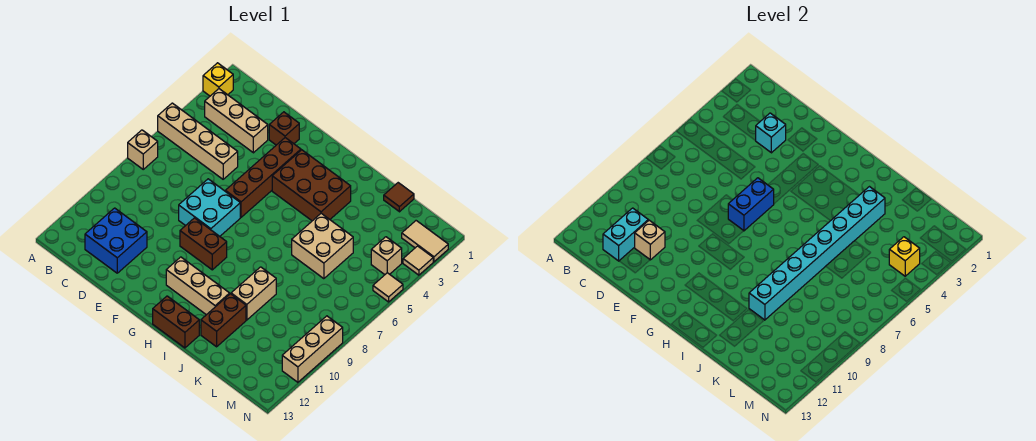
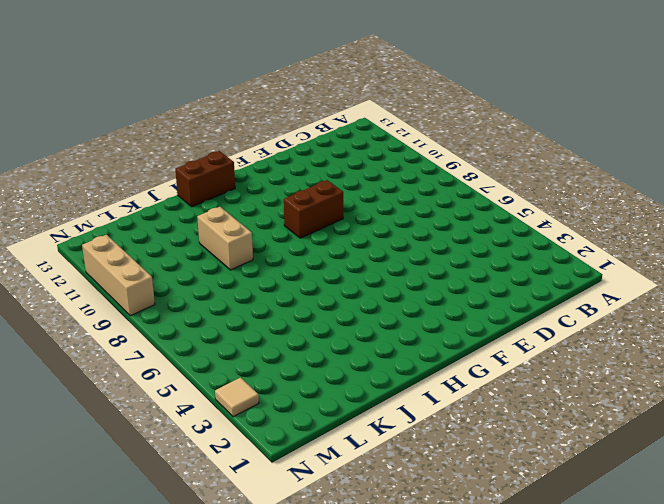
none -> yellow brick A2 level 1
none -> tan brick A5:D5 level 1
none -> tan brick A7 level 1

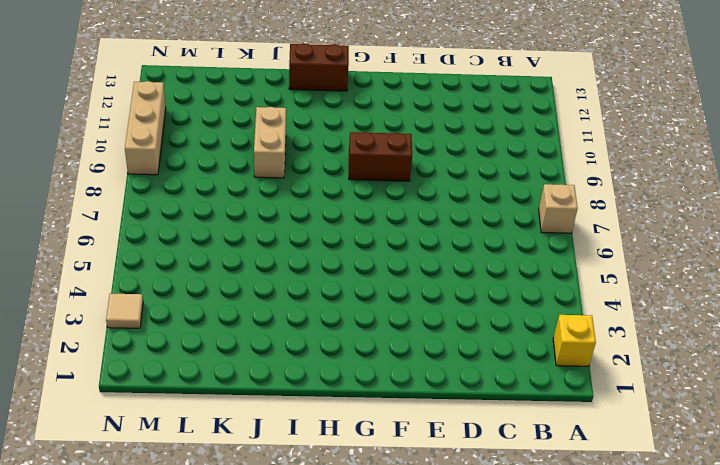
none -> tan brick A5:D5 level 1
none -> tan brick B3:D3 level 1
none -> blue brick C11:D12 level 1

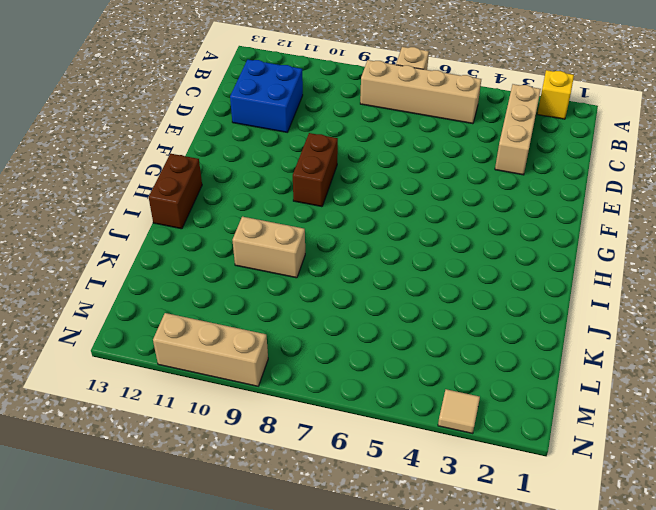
tan brick B5:B8 level 1 -> tan brick A5:D5 level 1
none -> brown brick E2 level 1
none -> cyan brick E7:F8 level 1
none -> brown brick F3:F6 level 1

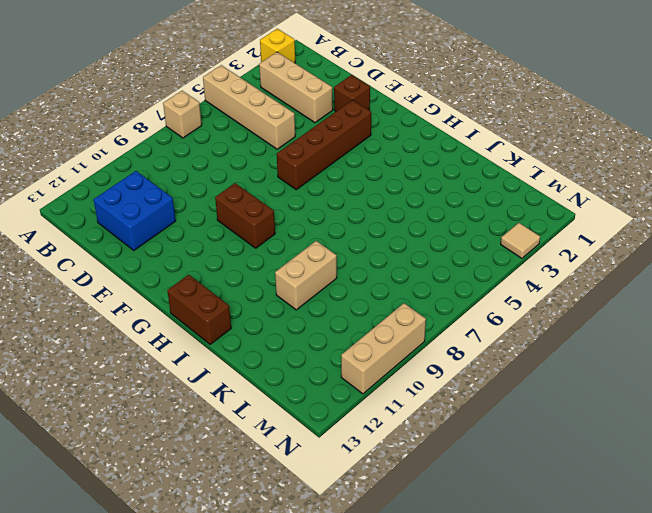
none -> cyan brick E7:F8 level 1
none -> brown brick G3:I4 level 1
none -> tan brick G11:I11 level 1

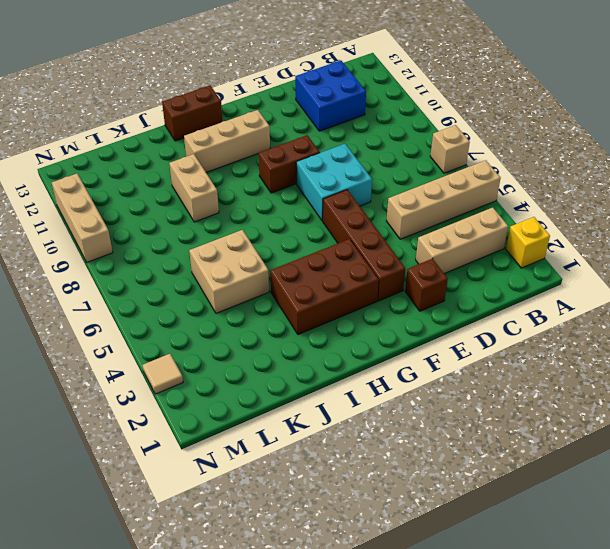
none -> brown brick J11:J12 level 1
none -> brown tile K1 level 1
none -> tan tile M2:N2 level 1

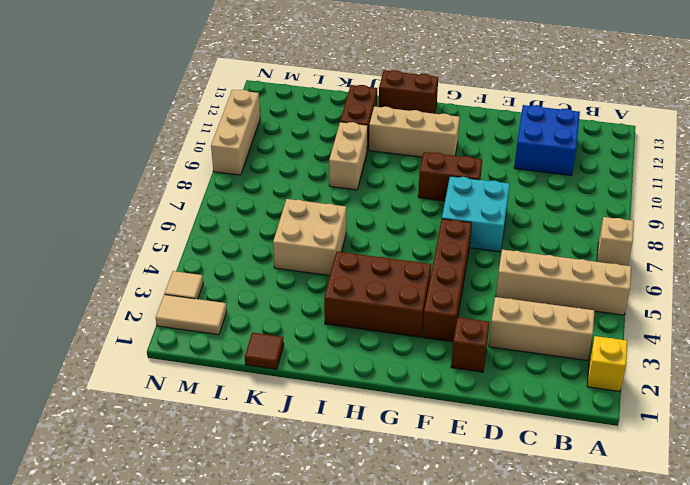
none -> tan brick M4 level 1
none -> tan tile N5 level 1
none -> cyan brick C11:C12 level 2

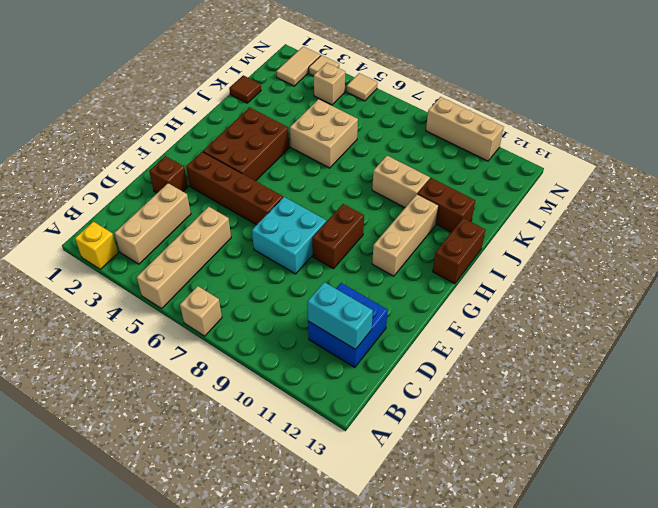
none -> cyan brick D3 level 2
none -> tan brick D11 level 2
none -> blue brick F6:F7 level 2

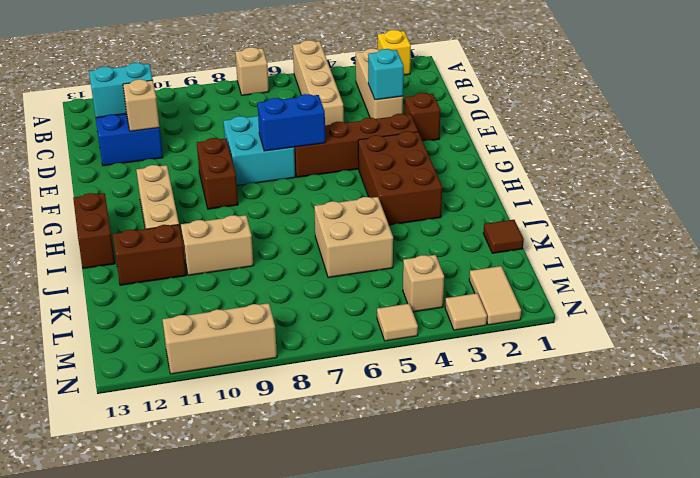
none -> cyan brick J3:J10 level 2
none -> yellow brick M4 level 2

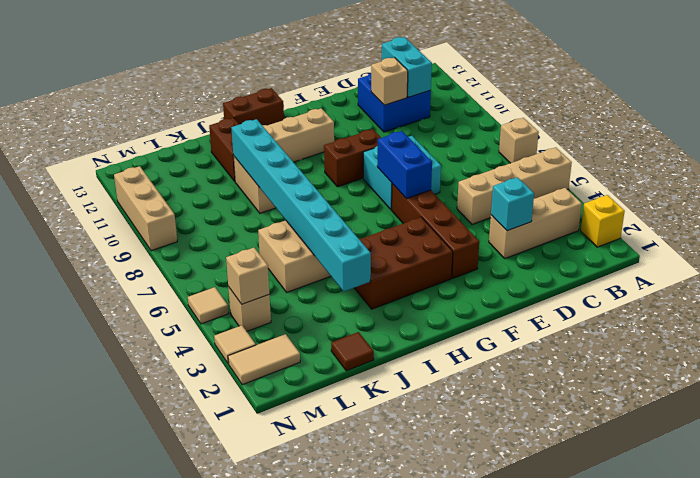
tan brick M4 level 2 -> yellow brick M4 level 2
none -> brown brick E2 level 1

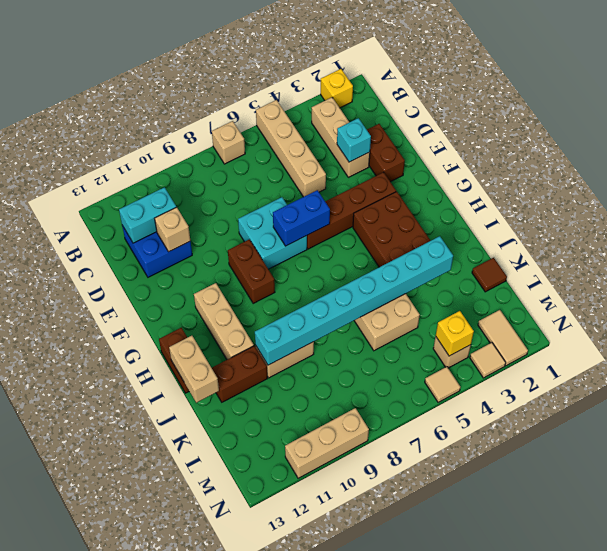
brown brick D2:E2 level 1 -> brown brick E2 level 1
tan brick I13:J13 level 2 -> none

